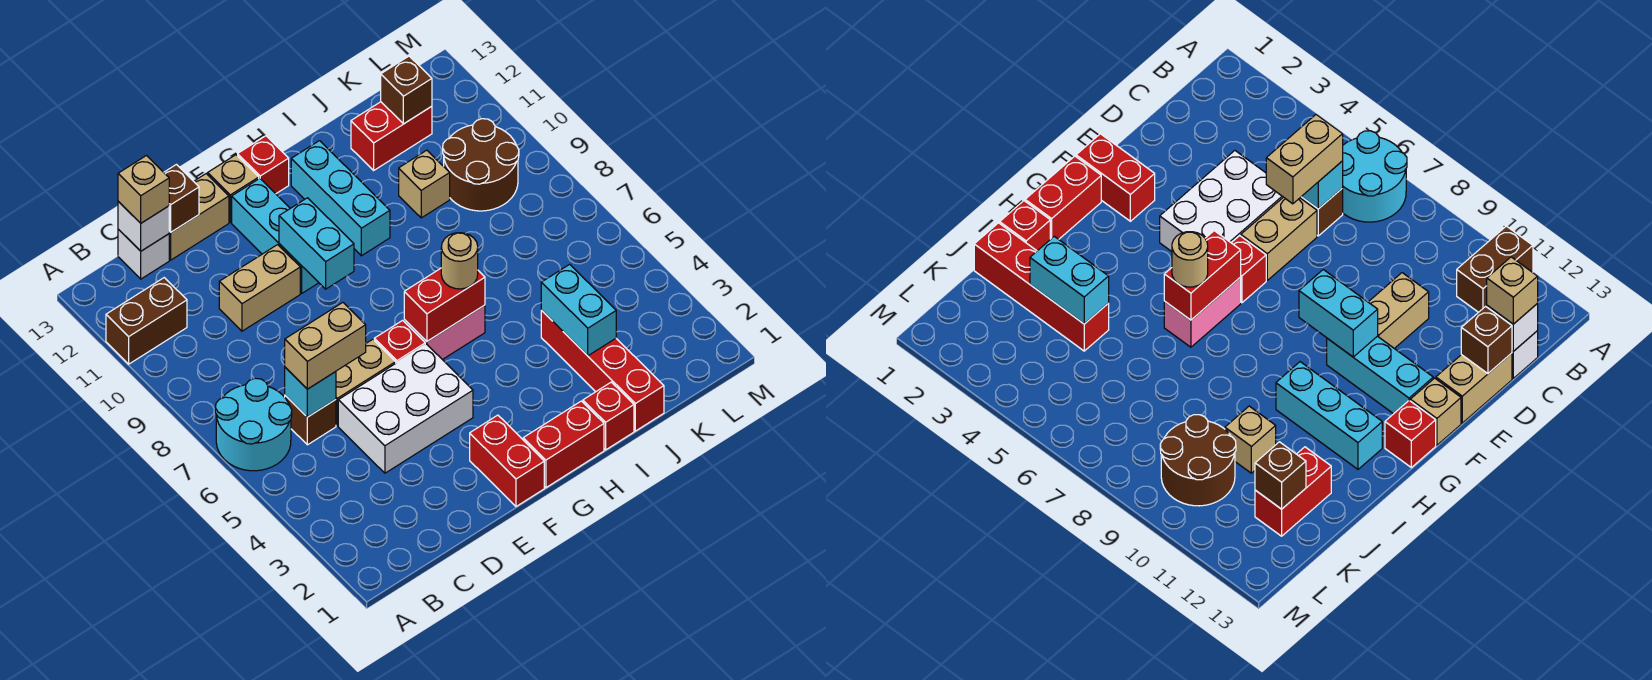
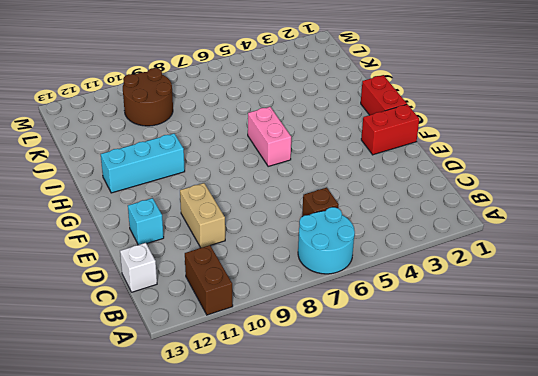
cyan brick E12 level 1 -> cyan brick C6 level 2
none -> white brick D4:F5 level 1
none -> tan brick D6:E6 level 1
none -> tan brick D13:E13 level 1
none -> red brick F6 level 1

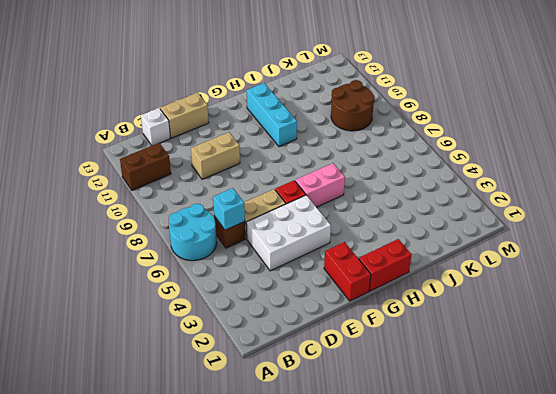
none -> cyan brick F10:F12 level 1
none -> tan brick F13 level 1
none -> red brick G13 level 1
none -> red brick I1 level 1

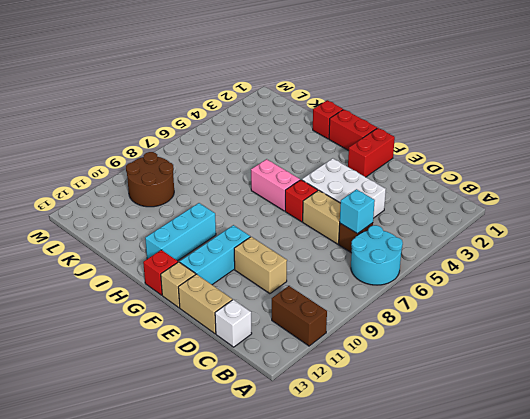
none -> red brick J1:J4 level 1
none -> tan brick J10 level 1
none -> red brick J12:K12 level 1
none -> white brick C13 level 2

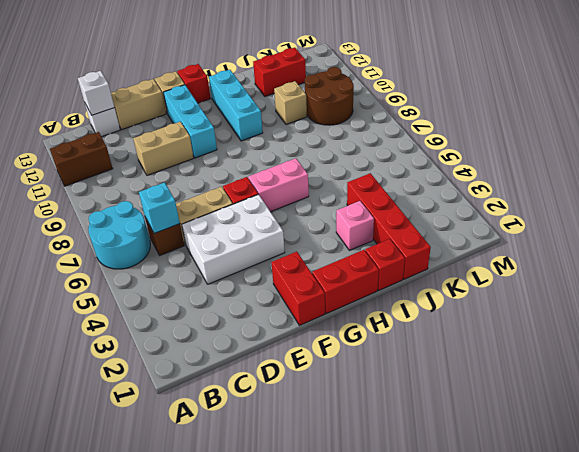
pink brick I3 level 1 -> none
none -> brown brick D13 level 2
none -> cyan brick F9:F10 level 2
none -> red brick G6:H6 level 2
none -> cyan brick J3:J4 level 2

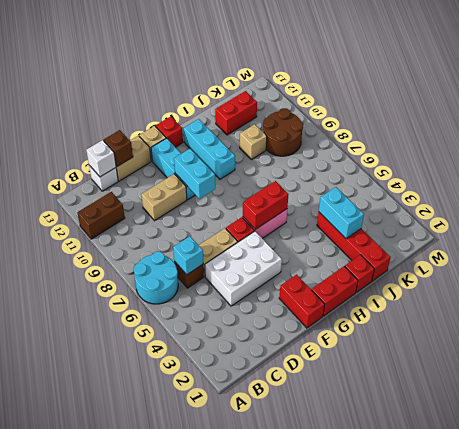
none -> brown brick K12 level 2
none -> tan brick C6:D6 level 3
none -> tan brick C13 level 3
none -> tan round brick H6 level 3

